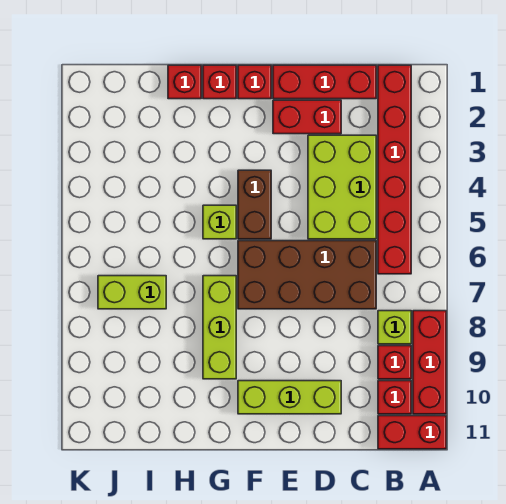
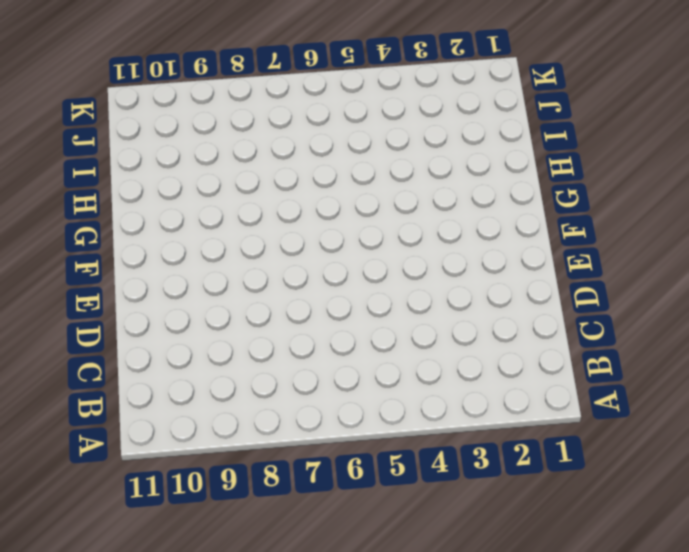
none -> red brick A8:A10 level 1
none -> red brick A11:B11 level 1
none -> red brick B1:B6 level 1

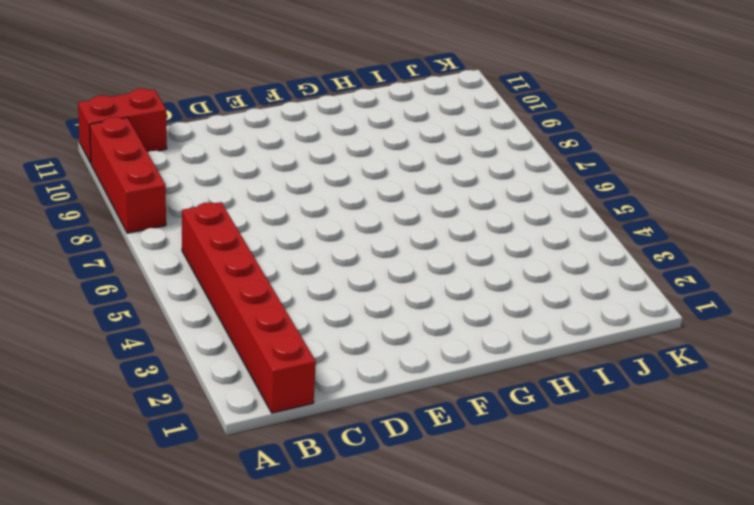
none -> lime brick B8 level 1
none -> red brick B9 level 1
none -> red brick B10 level 1

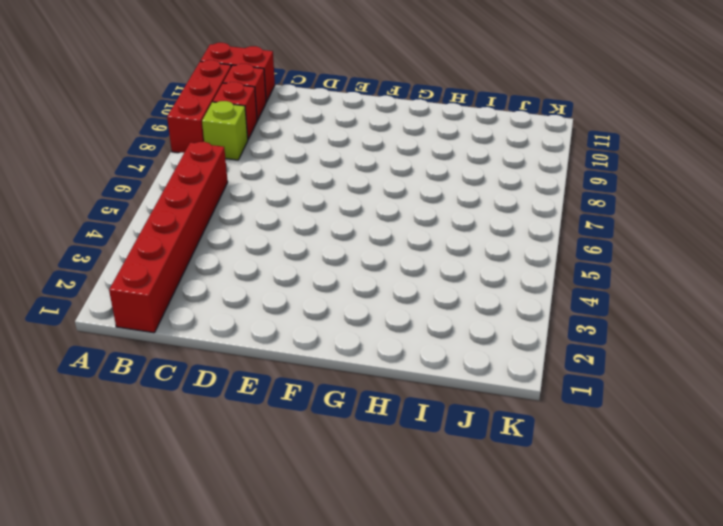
none -> red brick C1:E1 level 1
none -> lime brick C3:D5 level 1
none -> brown brick C6:F7 level 1

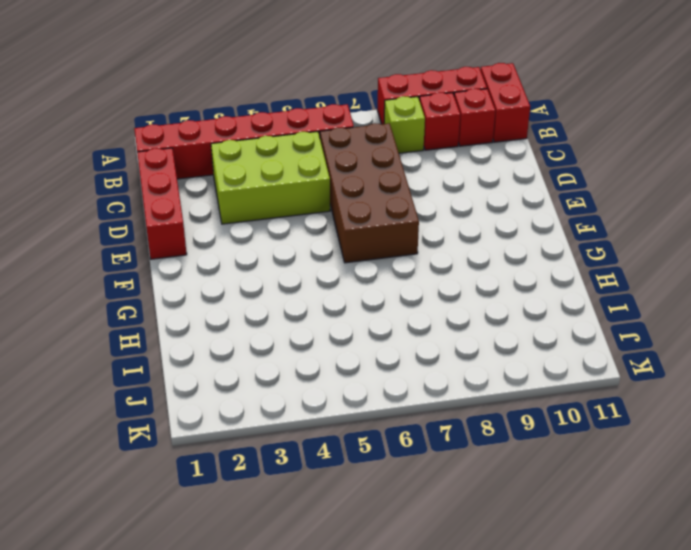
none -> red brick D2:E2 level 1
none -> lime brick D10:F10 level 1
none -> red brick F1 level 1

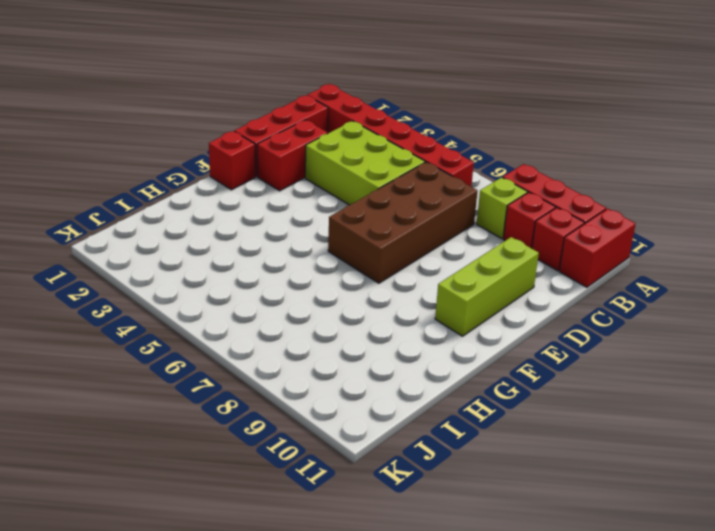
none -> brown brick F4:F5 level 1
none -> red brick G1 level 1
none -> lime brick G5 level 1

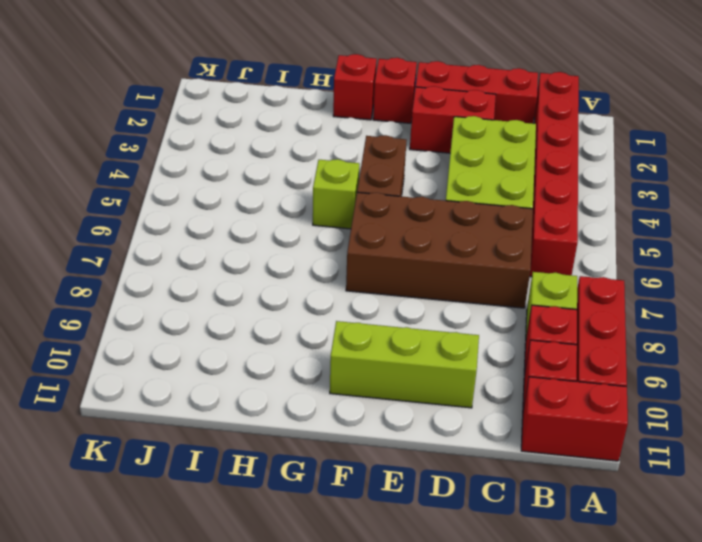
none -> lime brick G7:G9 level 1
none -> red brick H1 level 1
none -> lime brick I7:J7 level 1

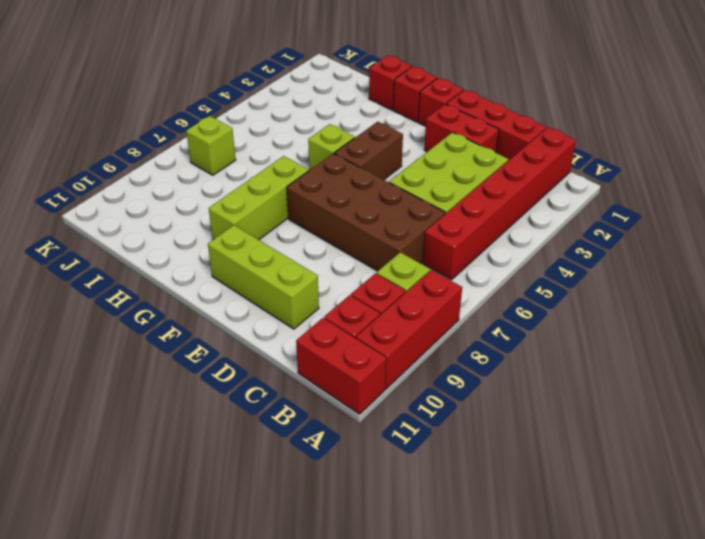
lime brick J7 level 1 -> lime brick I7:J7 level 1

